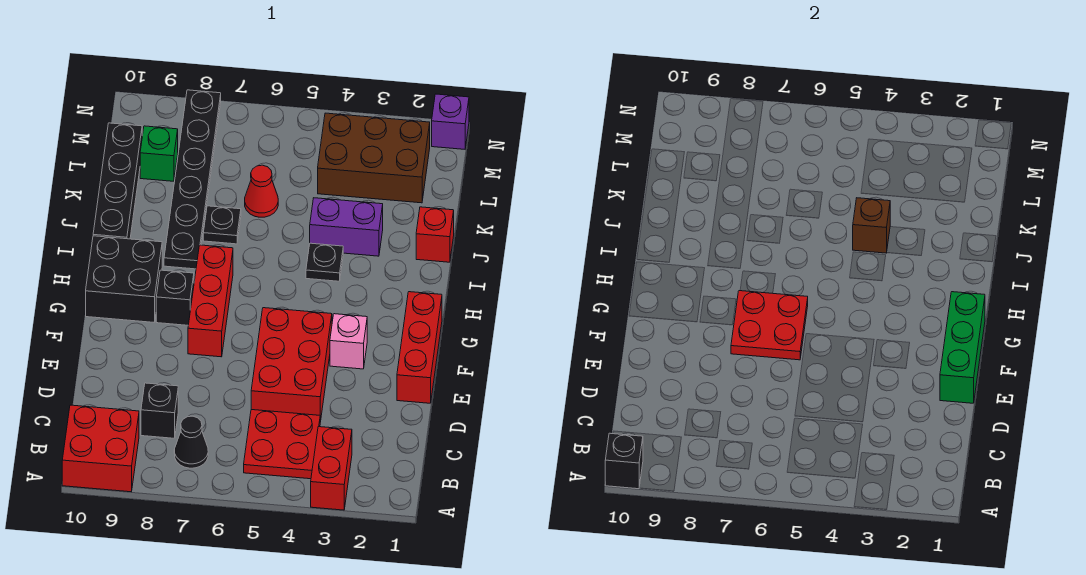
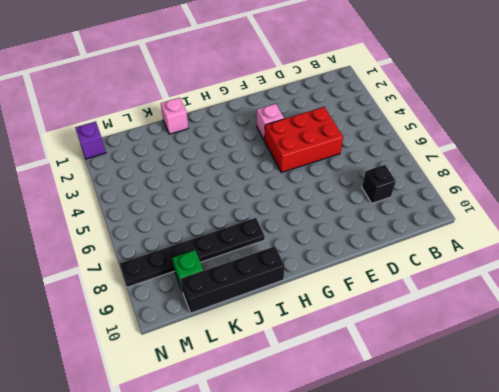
pink brick J1 level 1 -> red brick J1 level 1
none -> red brick A3:B3 level 1
none -> red brick A9:B10 level 1
none -> red plate B4:C5 level 1

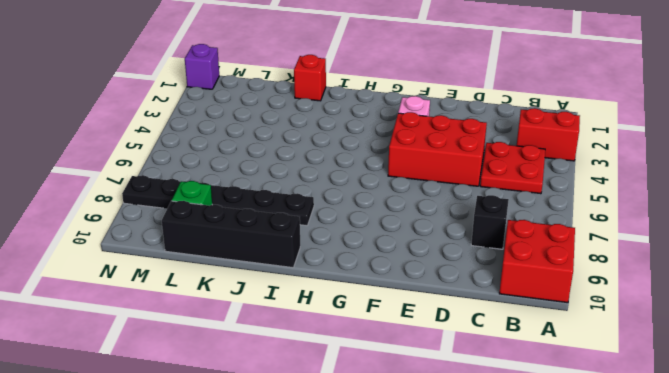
none -> black cone B7 level 1
none -> red brick E1:G1 level 1
none -> red brick F7:H7 level 1

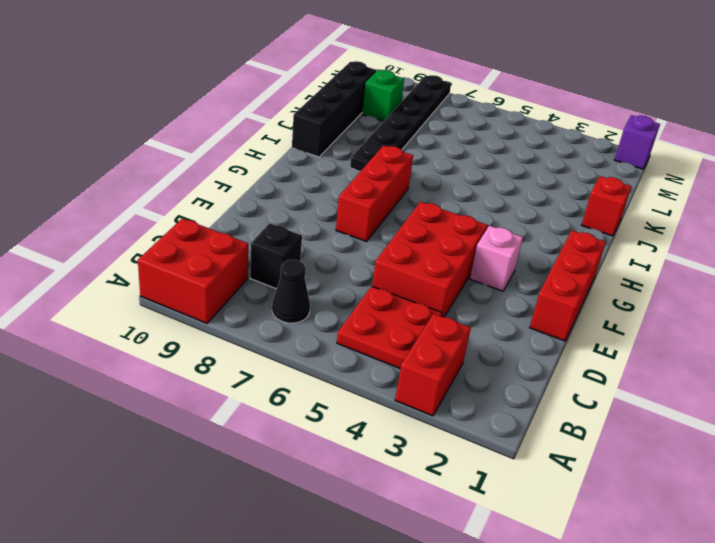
none -> black brick G8 level 1
none -> black brick G9:H10 level 1
none -> black plate I4 level 1

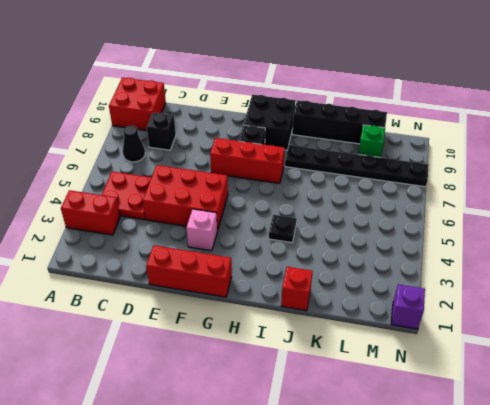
none -> purple brick J3:J4 level 1
none -> black plate J7 level 1
none -> red cone K6 level 1

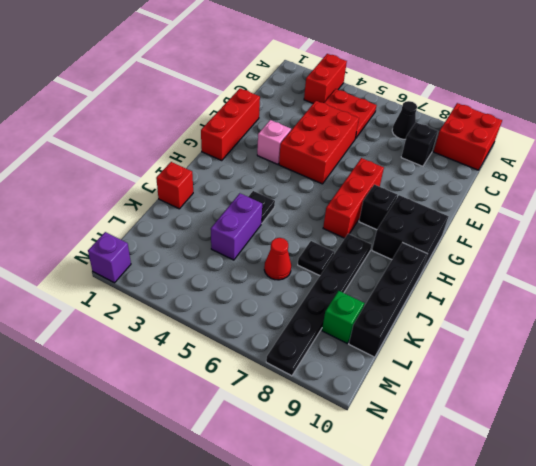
purple brick J4:K4 level 1 -> purple brick J3:J4 level 1
none -> brown brick L2:M4 level 1
none -> black brick A10 level 2
none -> green brick E1:G1 level 2

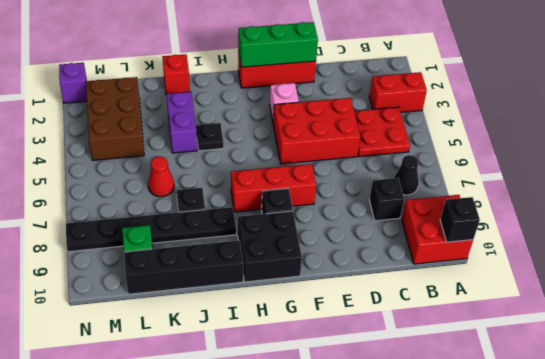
none -> red plate F6:G7 level 2
none -> brown brick J4 level 2

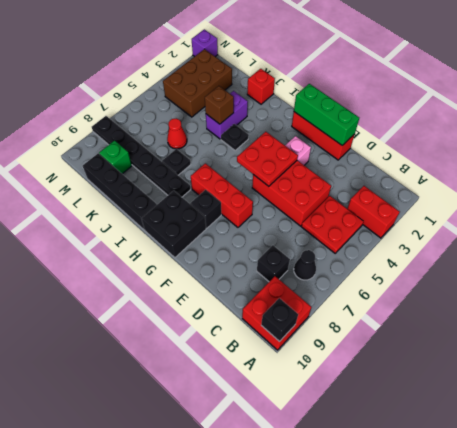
red plate F4:G5 level 2 -> red plate F6:G7 level 2

